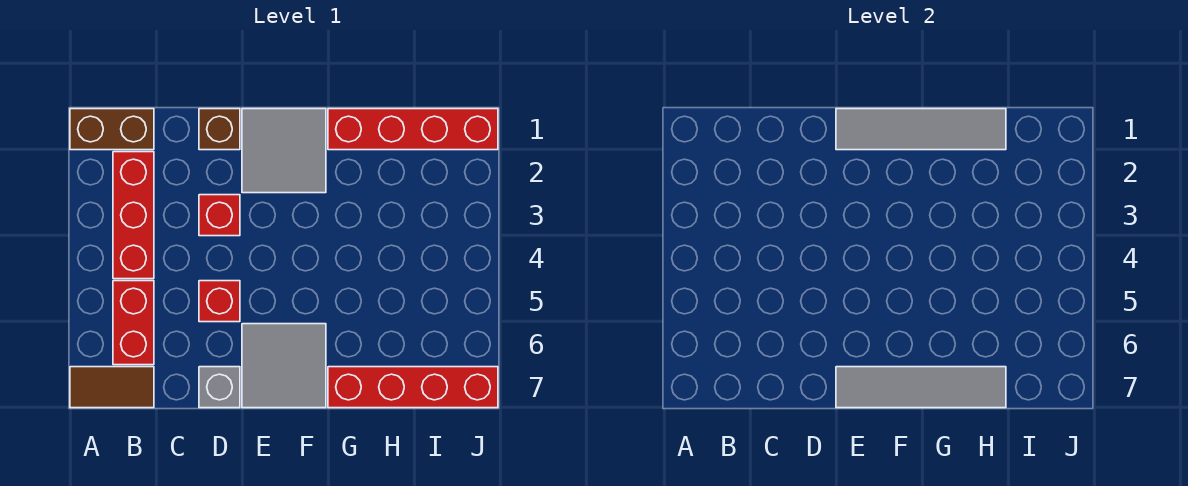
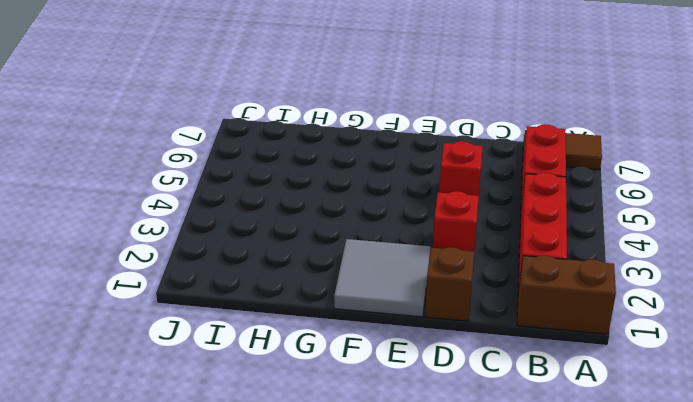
none -> grey brick D7 level 1
none -> grey tile E6:F7 level 1
none -> red brick G1:J1 level 1

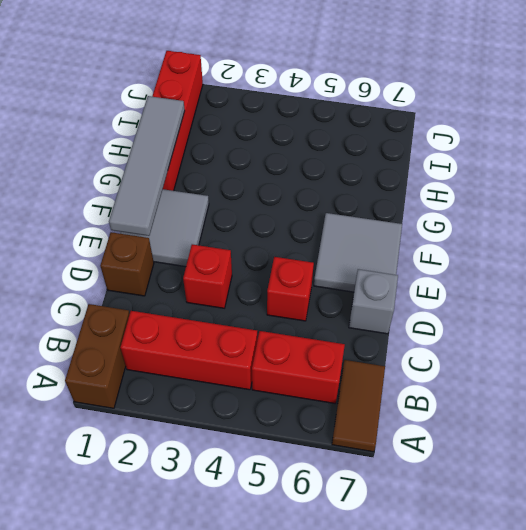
none -> red brick G7:J7 level 1
none -> grey tile E7:H7 level 2

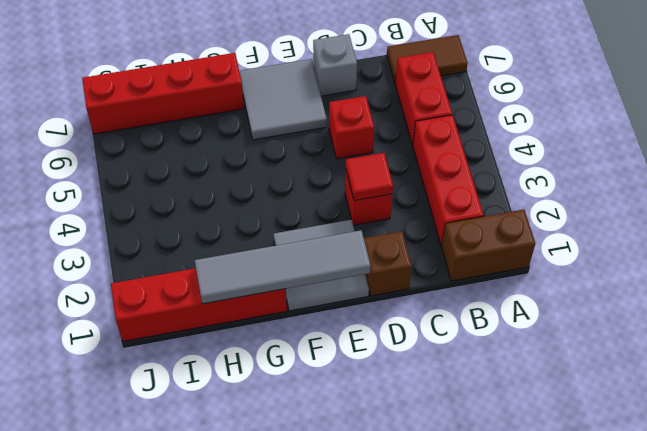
red tile D3 level 2 -> none
none -> grey tile E7:H7 level 2

